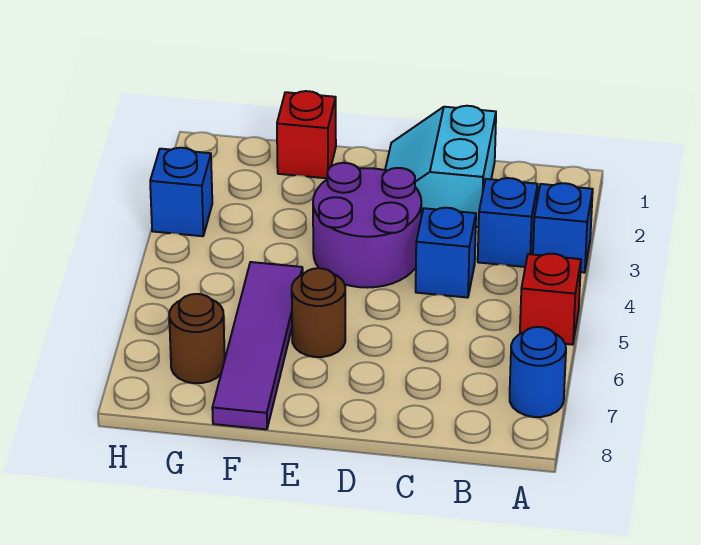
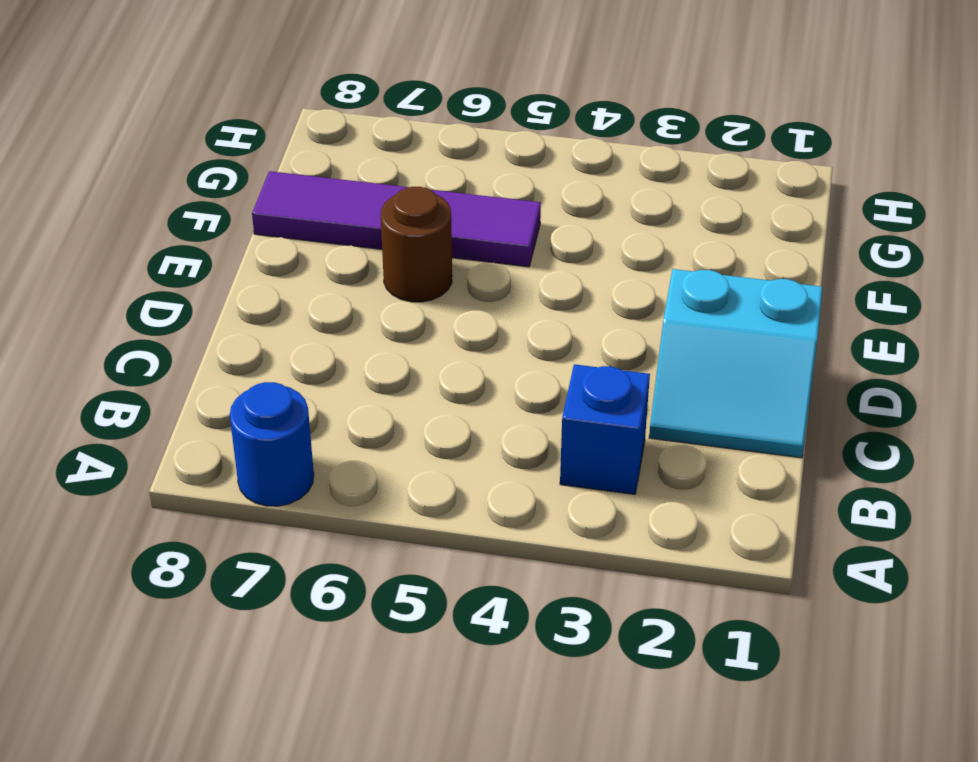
cyan slope C1:D2 level 1 top D -> cyan slope C1:D2 level 1 top C
none -> blue brick A3 level 1
none -> red brick A5 level 1
none -> blue brick C4 level 1

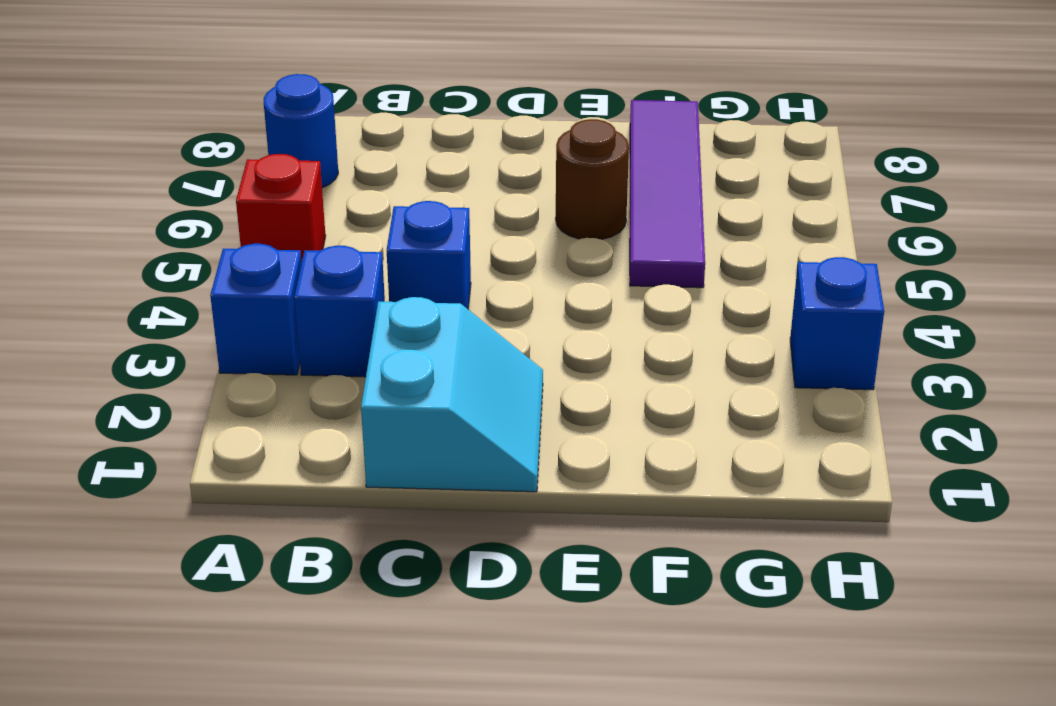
none -> purple round brick D3:E4 level 1
none -> red brick F1 level 1
none -> brown round brick G7 level 1

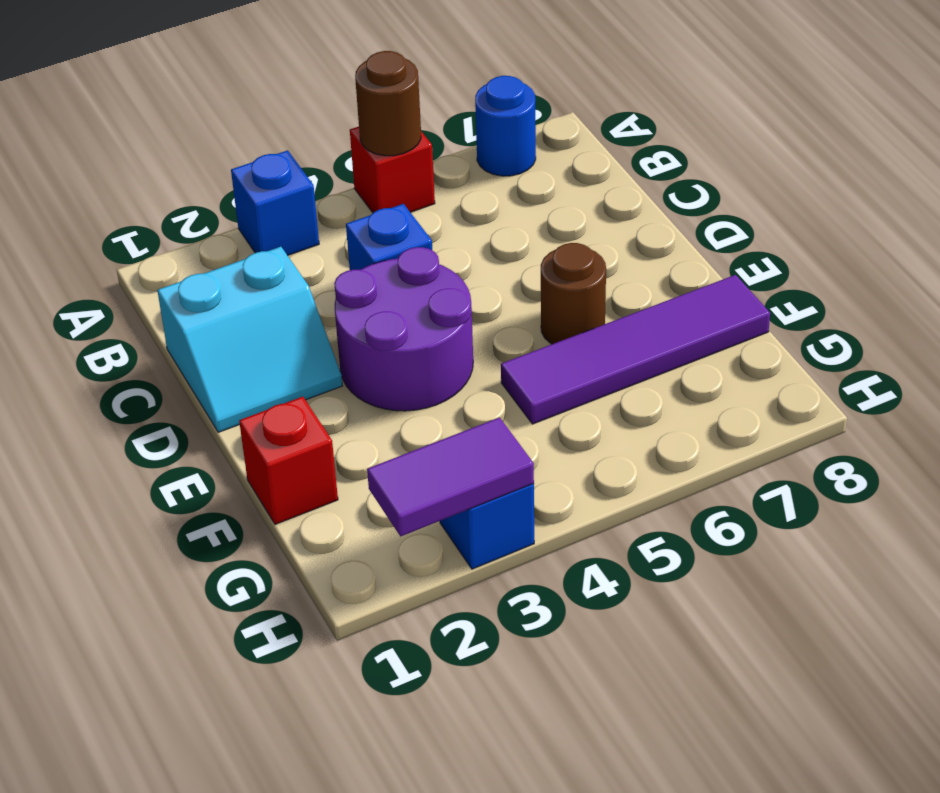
brown round brick A5 level 2 -> brown round brick G7 level 1
purple tile H2:H3 level 2 -> none
none -> blue brick B3 level 1

